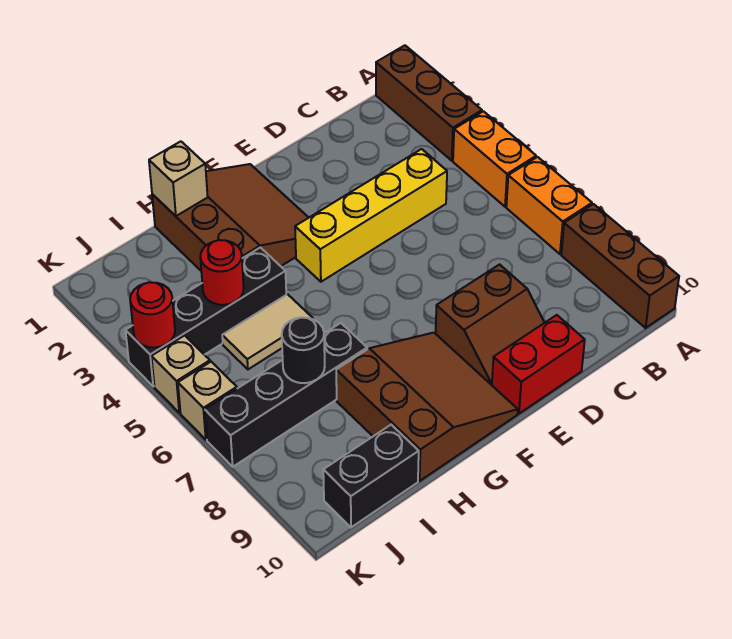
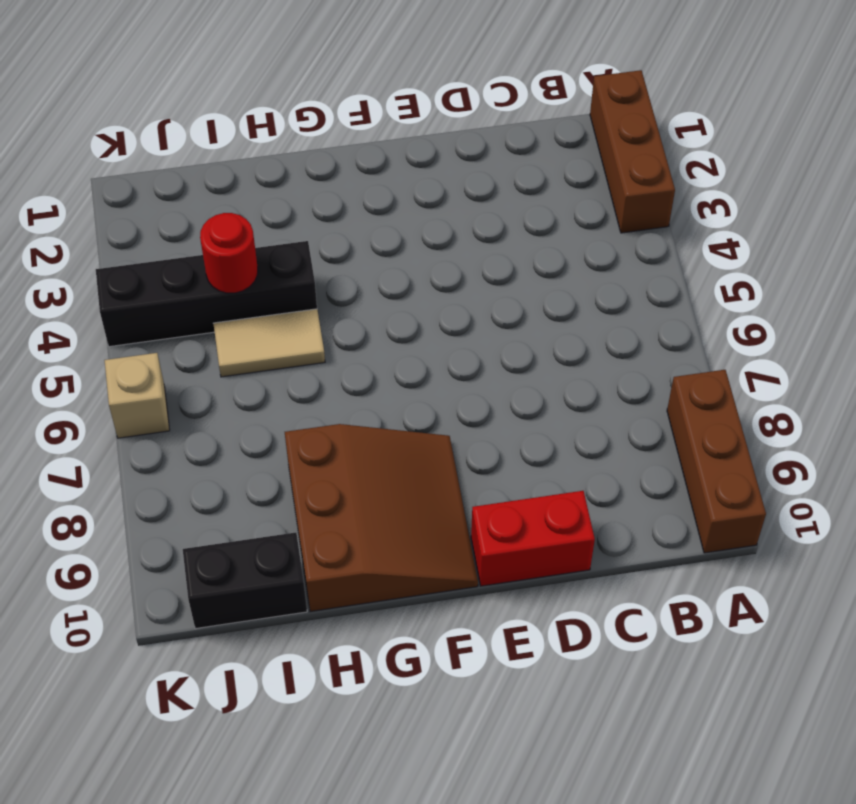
none -> orange brick A4:A5 level 1
none -> orange brick A6:A7 level 1
none -> yellow brick C4:F4 level 1

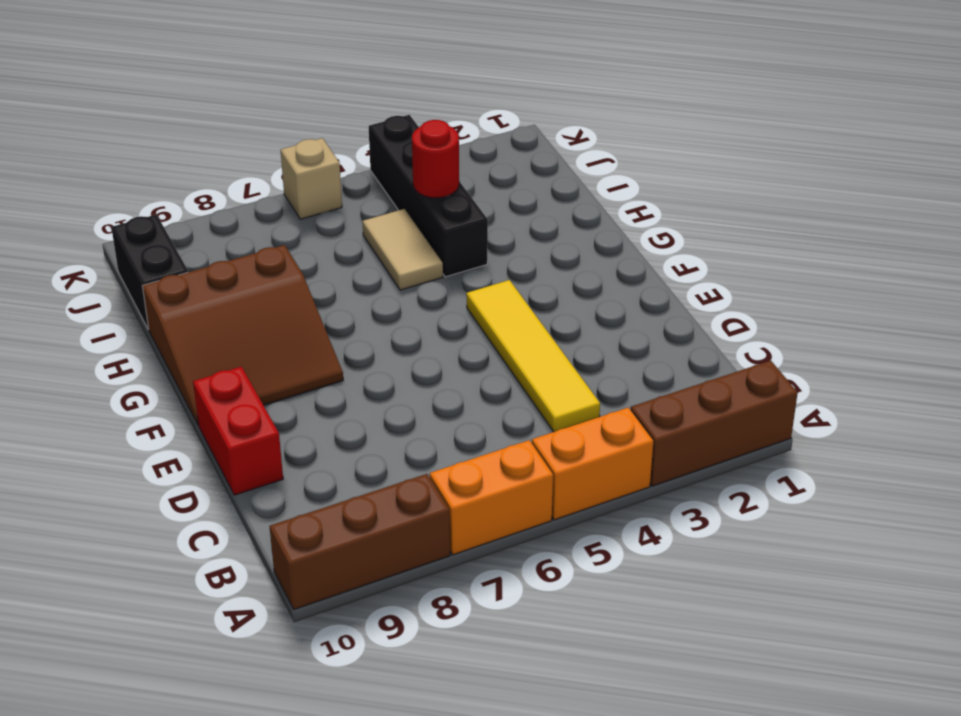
yellow tile C4:F4 level 1 -> yellow brick C4:F4 level 1
none -> brown slope D8:E9 level 1 top 8
none -> brown slope F1:H3 level 1 top H
none -> black brick H7:K7 level 1

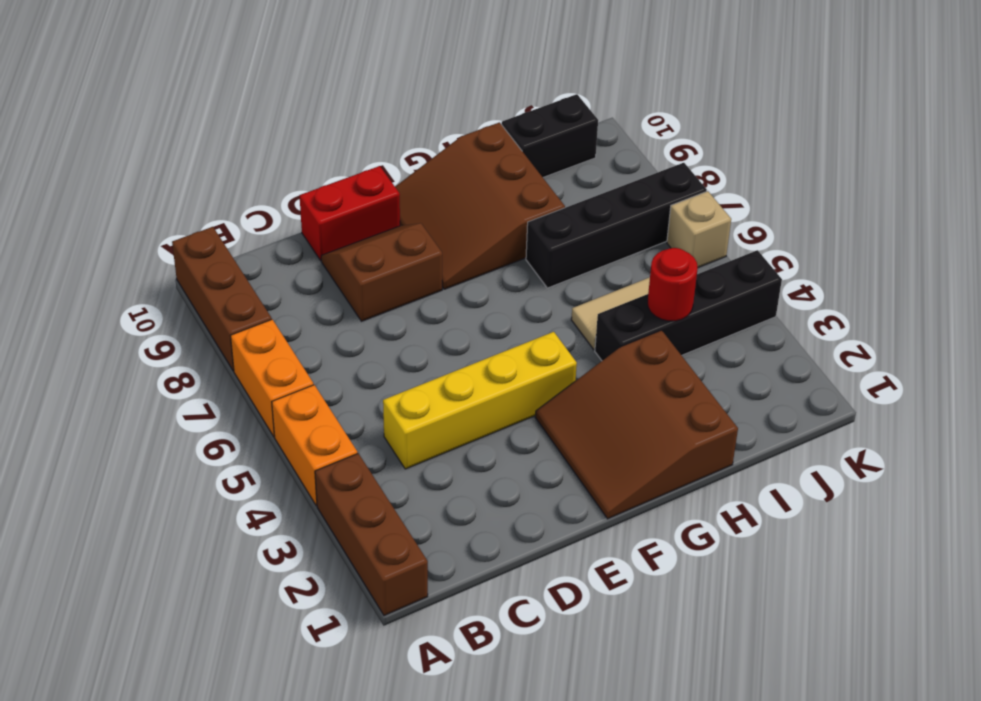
none -> tan brick K5 level 1
none -> tan brick H1 level 2
none -> black round brick I7 level 2

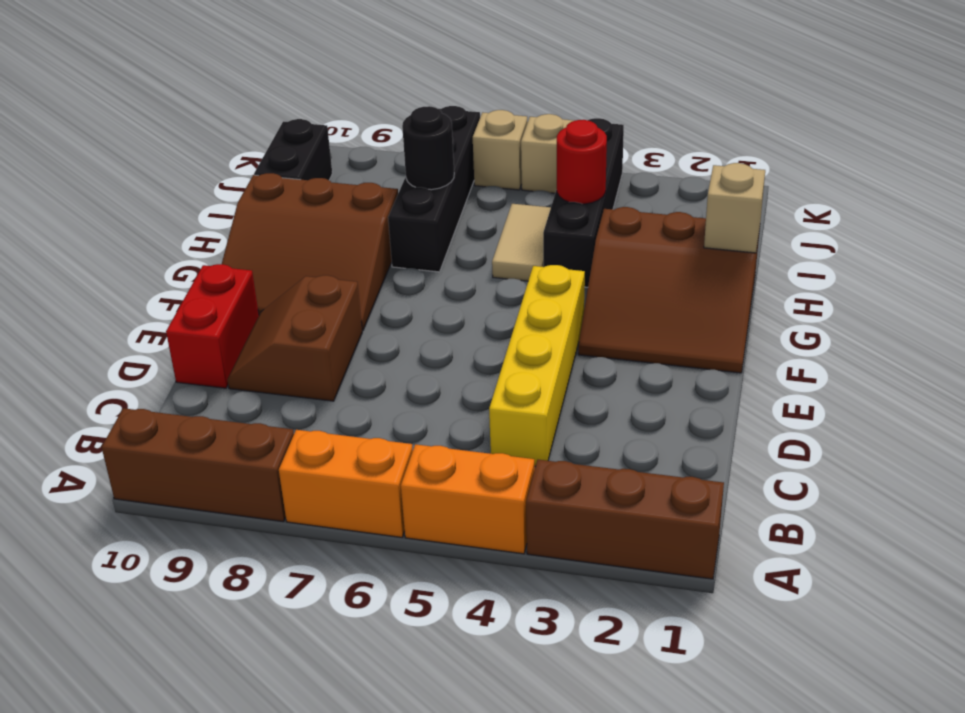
none -> red round brick K4 level 2

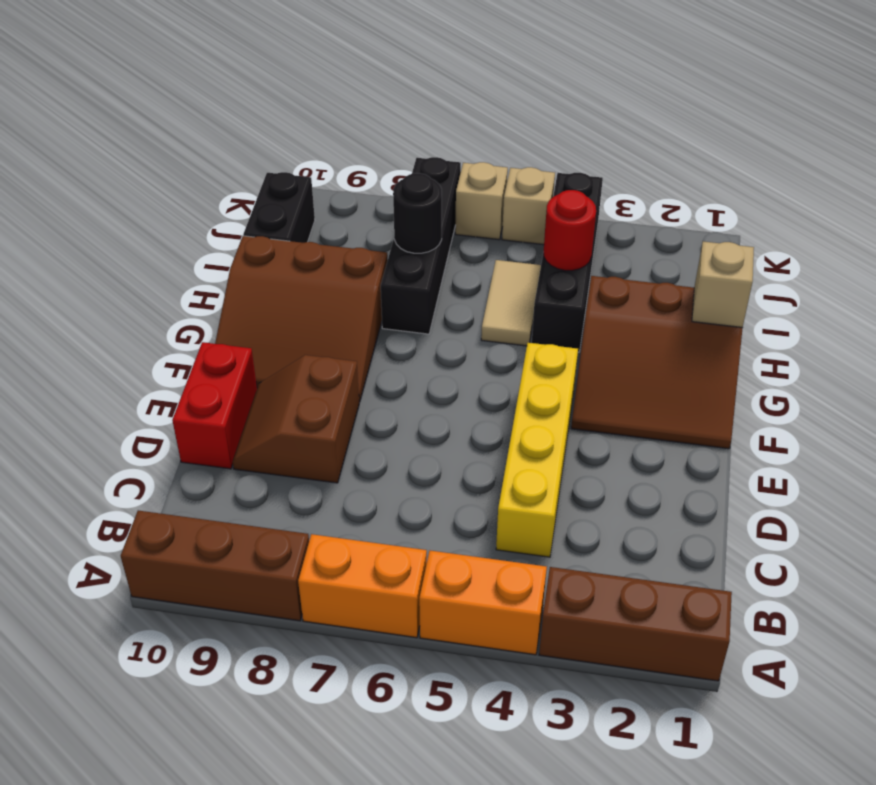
none -> red round brick K4 level 2

